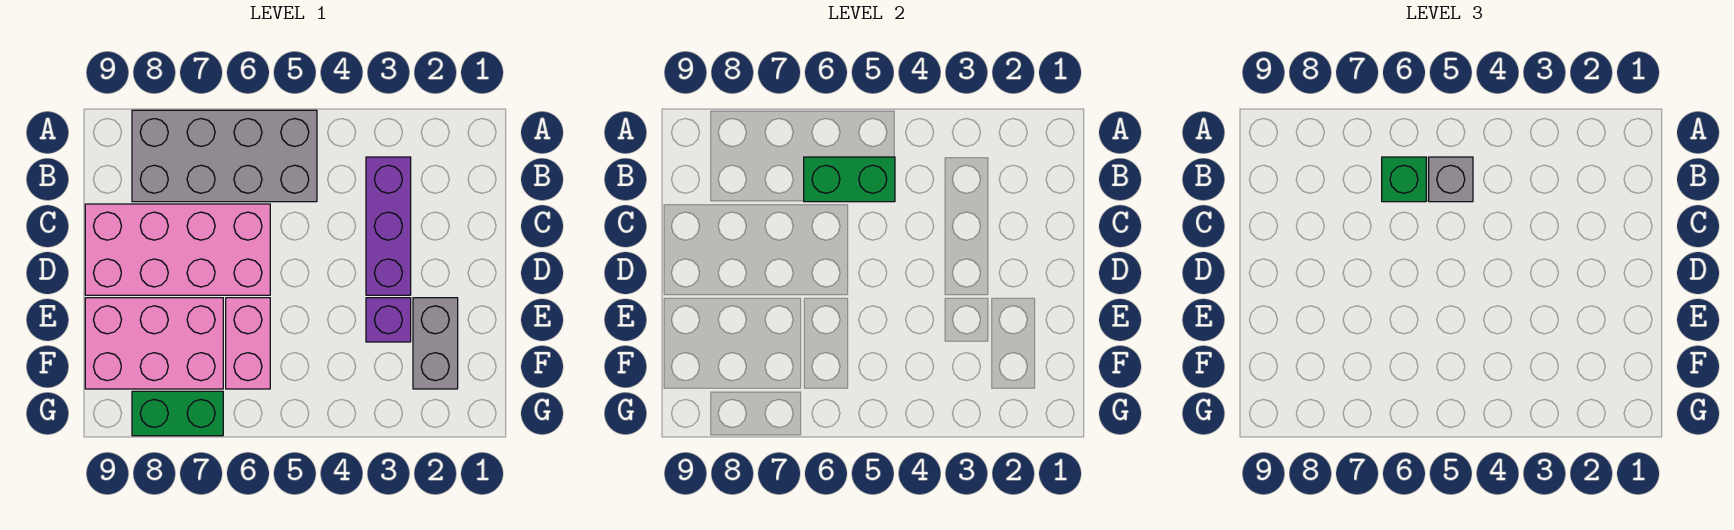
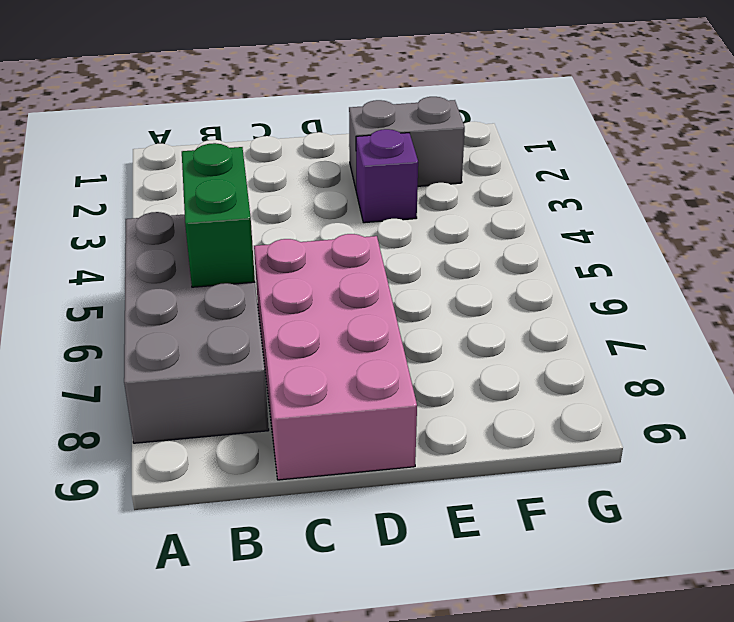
none -> purple brick B3:D3 level 1
none -> pink brick E6:F6 level 1

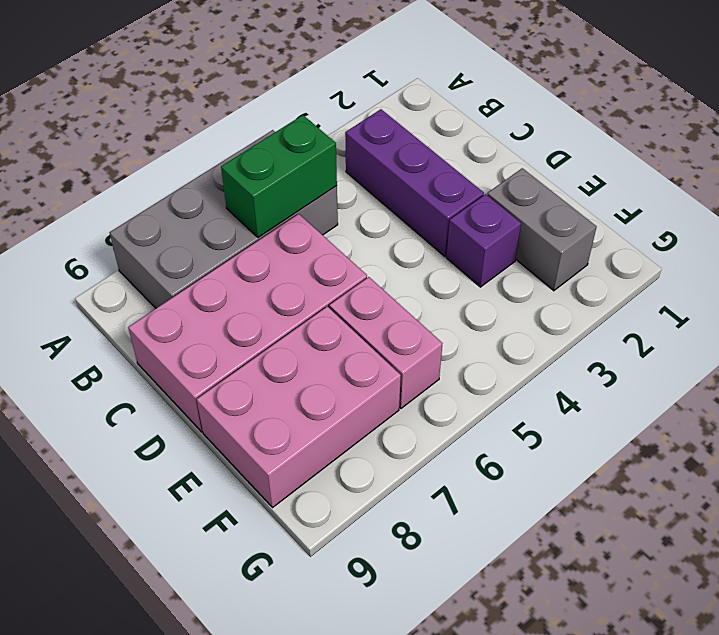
none -> green brick G7:G8 level 1
none -> grey brick B5 level 3

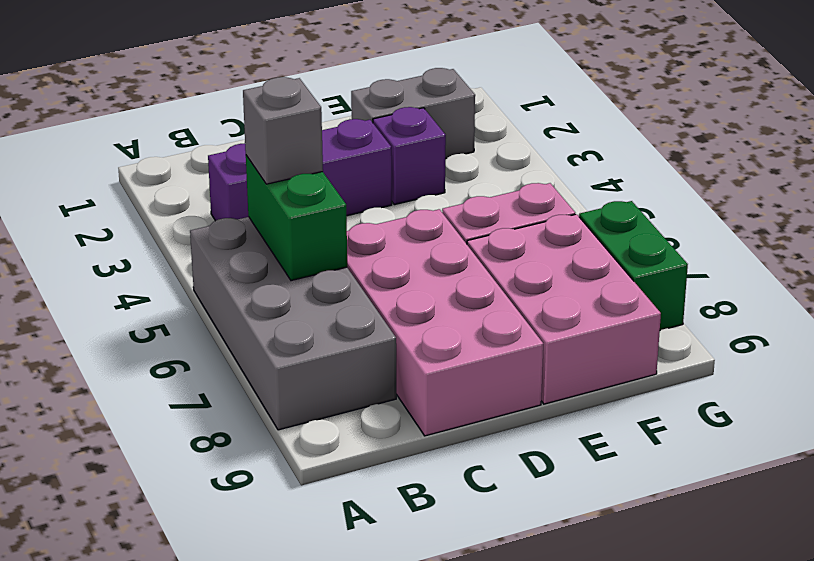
none -> green brick B6 level 3

